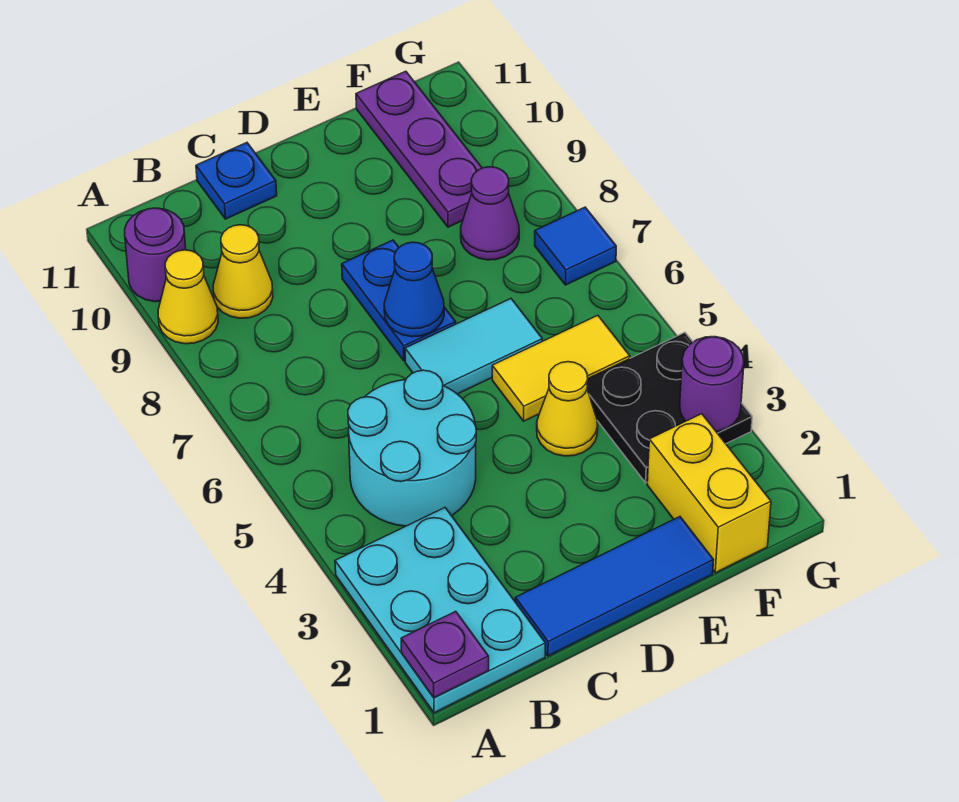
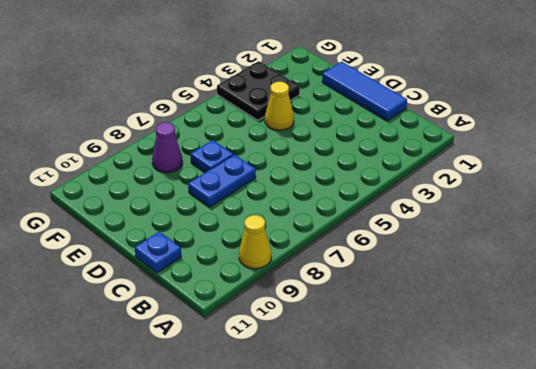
blue plate E7 level 1 -> none
none -> cyan plate A1:B3 level 1
none -> purple round brick A10 level 1
none -> cyan round brick B4:C5 level 1

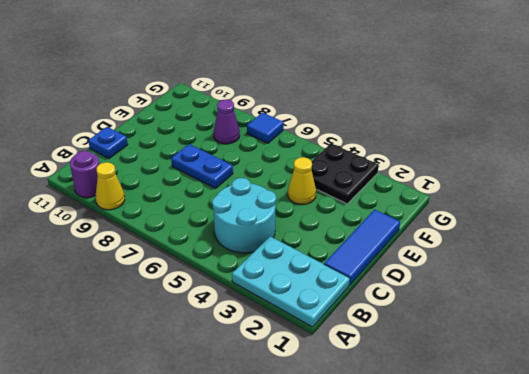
none -> yellow cone B9 level 1
none -> cyan tile D6:E6 level 1
none -> yellow tile E5:F5 level 1

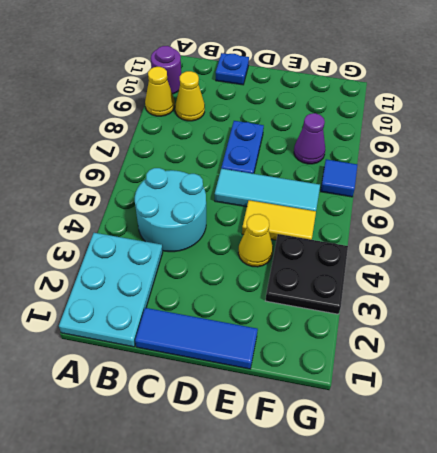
cyan tile D6:F6 level 1 -> cyan tile D6:E6 level 1
none -> yellow brick F1:F2 level 1
none -> purple plate F9:F11 level 1
none -> purple plate A1 level 2

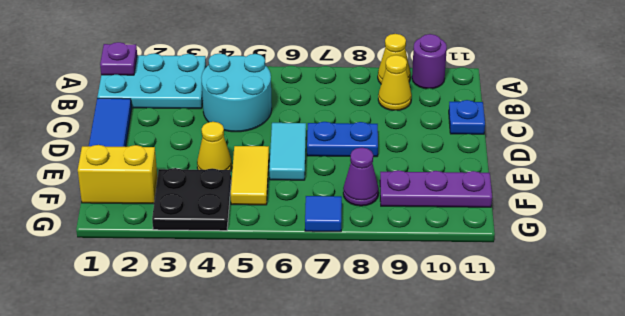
none -> blue cone D7 level 2
none -> purple round brick G3 level 2

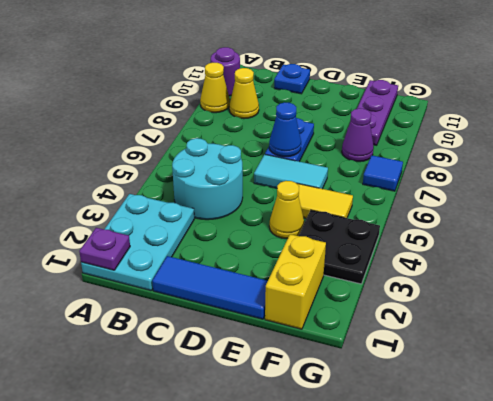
none -> purple round brick G3 level 2

